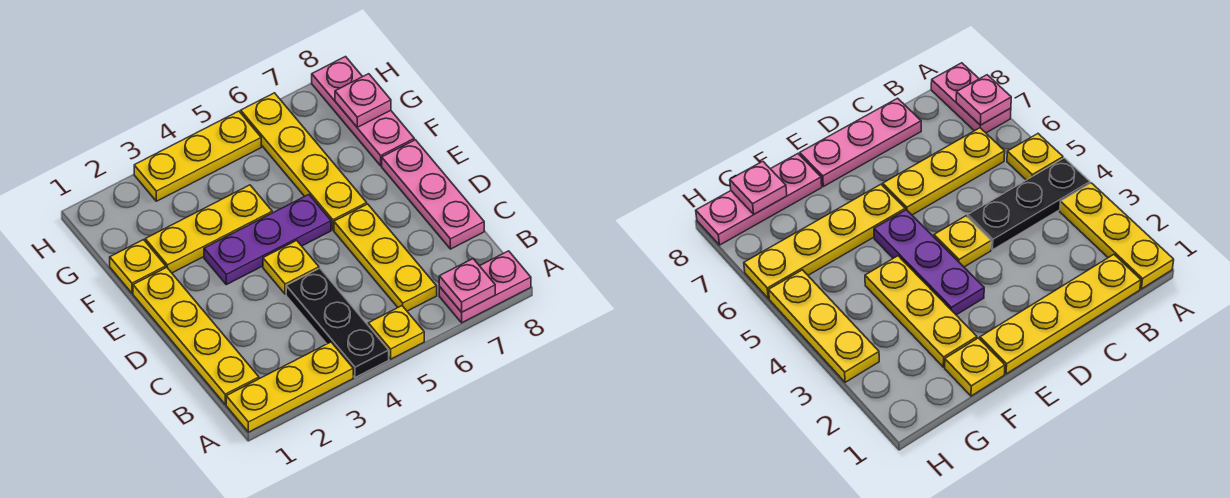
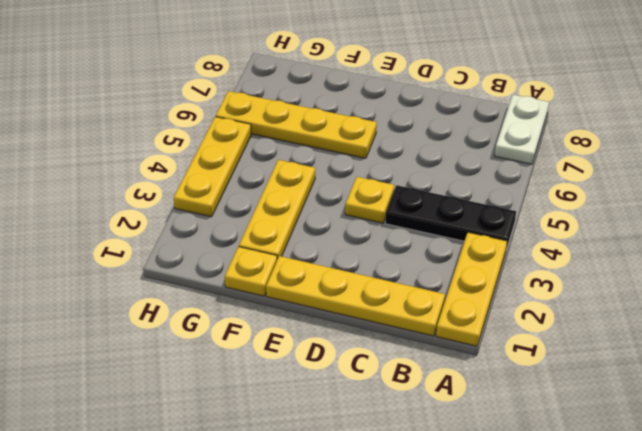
white plate A7:A8 level 1 -> pink plate A7:A8 level 1
none -> yellow plate A5 level 1
none -> yellow plate B6:D6 level 1
none -> pink plate C8:E8 level 1

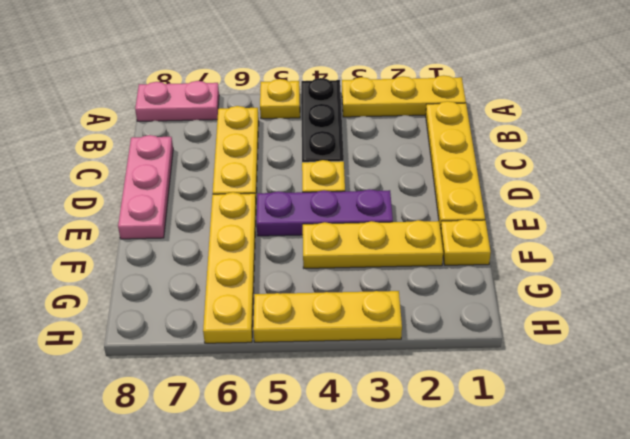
none -> pink plate F8:H8 level 1
none -> pink plate A7 level 2
none -> pink plate G8 level 2

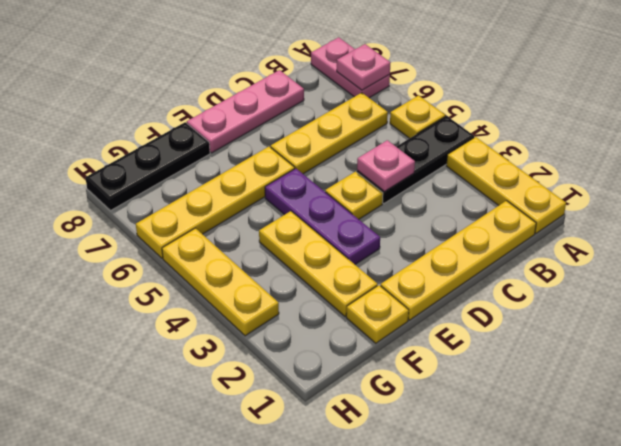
pink plate C4 level 2 -> pink plate G8 level 2
black plate F8:H8 level 1 -> pink plate F8:H8 level 1

